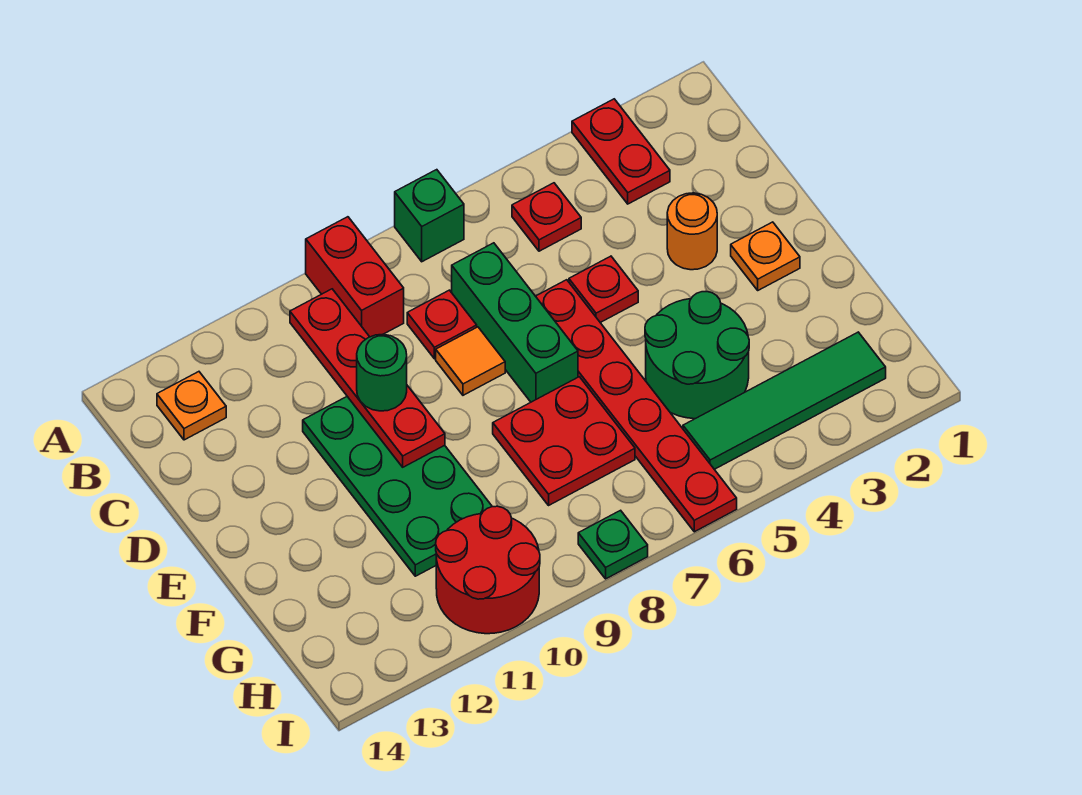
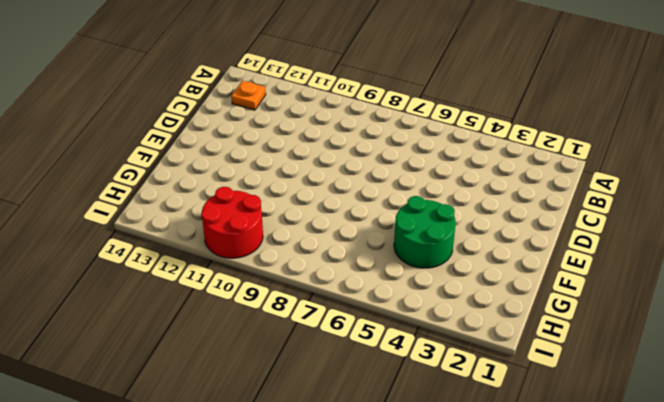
none -> red plate A3:B3 level 1
none -> green brick A7 level 1
none -> red brick A9:B9 level 1

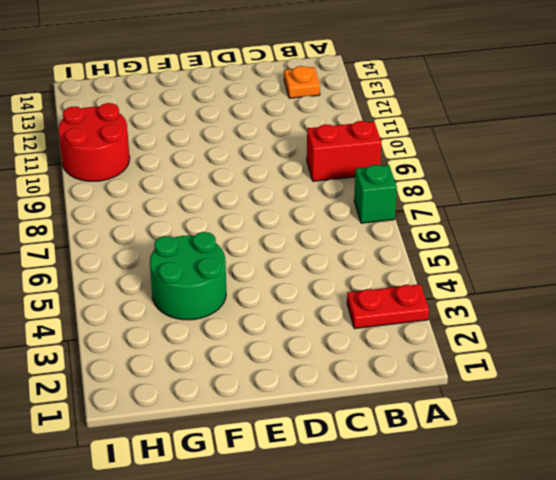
none -> red plate B5 level 1
none -> green brick C7:E7 level 1
none -> red plate C8 level 1

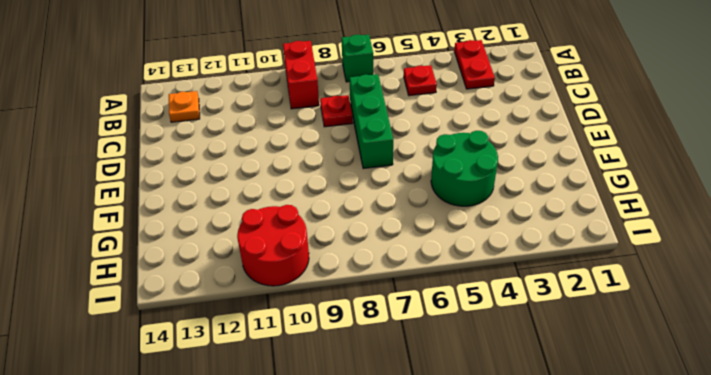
none -> orange round brick D3 level 1
none -> red plate D5 level 1
none -> red plate D6:I6 level 1

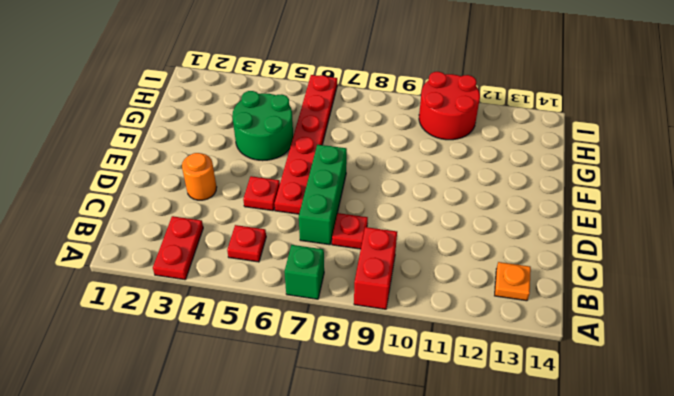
none -> orange tile D8 level 1
none -> green plate D10:G11 level 1
none -> orange plate E2 level 1

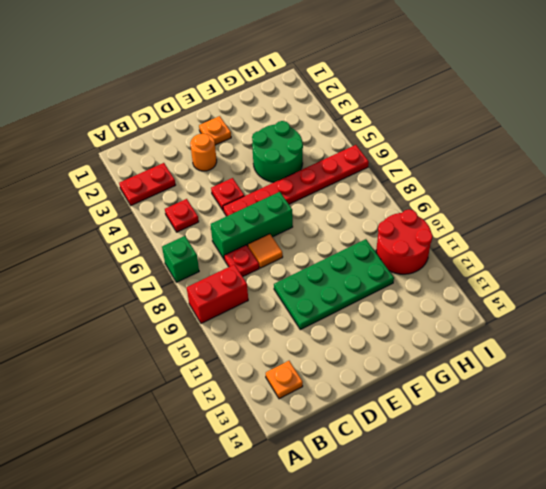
none -> red plate F7:G8 level 1
none -> green tile H2:H5 level 1
none -> green plate I8 level 1

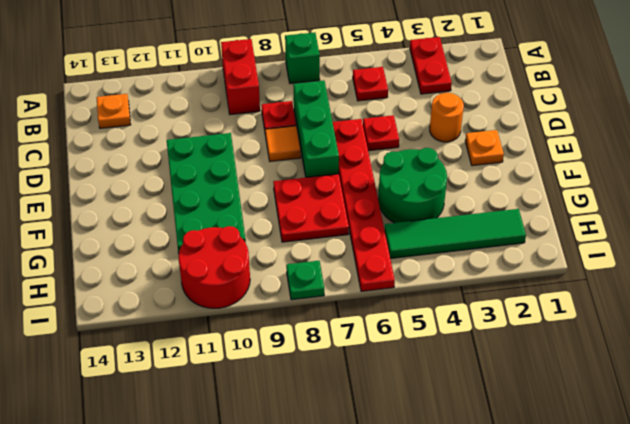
none -> red plate B10:E10 level 2
none -> green round brick D10 level 3

